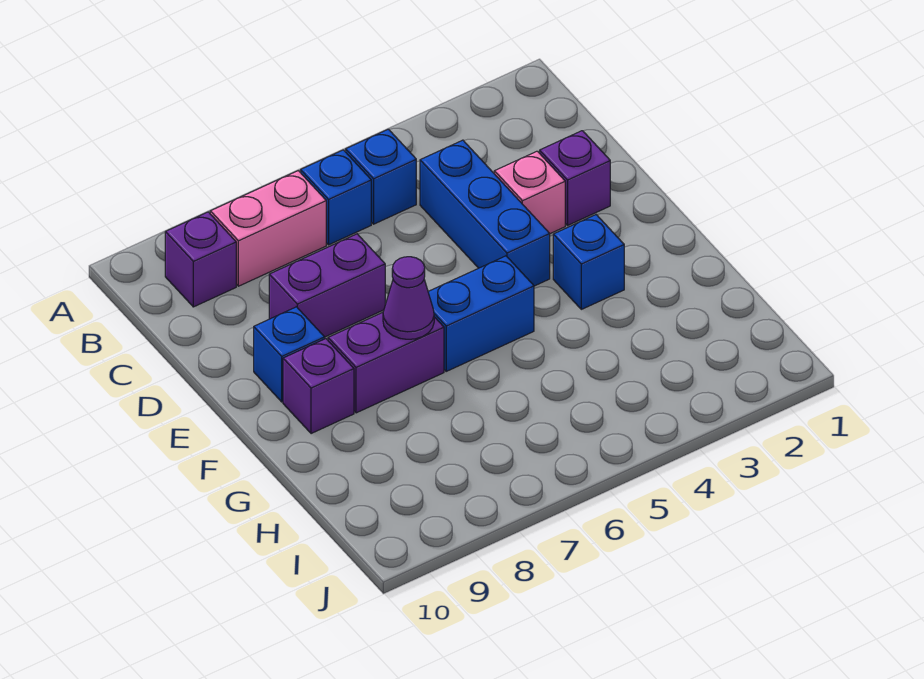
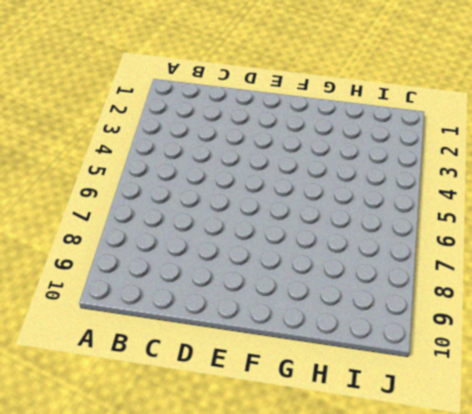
none -> blue brick B5 level 1
none -> blue brick B6 level 1
none -> pink brick B7:B8 level 1

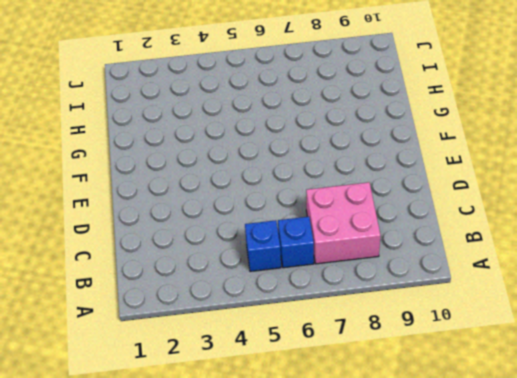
pink brick B7:C8 level 1 -> pink brick B7:B8 level 1
none -> purple brick B9 level 1
none -> blue brick C4:E4 level 1
none -> purple brick D2 level 1

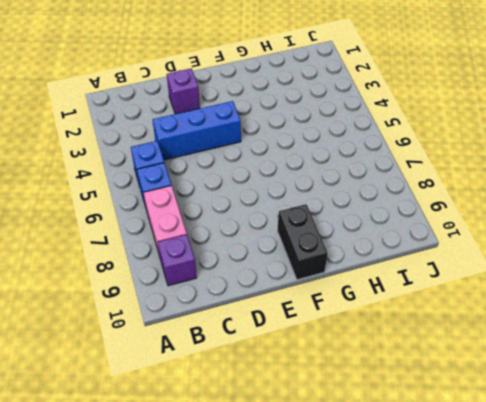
black brick F9:F10 level 1 -> purple brick F9 level 1
none -> pink brick D3 level 1
none -> purple brick D7:D8 level 1
none -> blue brick E9 level 1

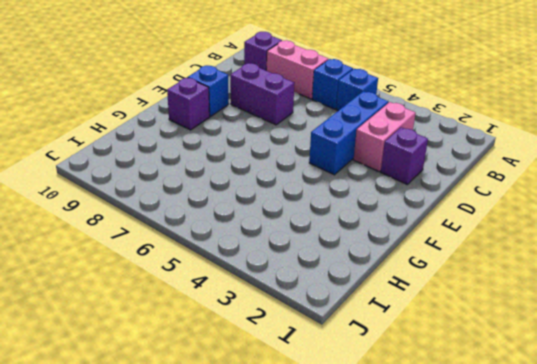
pink brick C3:D3 level 1 -> pink brick D3 level 1
none -> blue brick F3 level 1
none -> blue brick F5:F6 level 1
none -> purple brick F7:F8 level 1

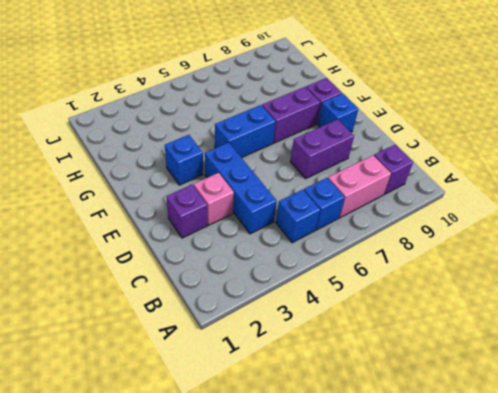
none -> purple cone F7 level 2

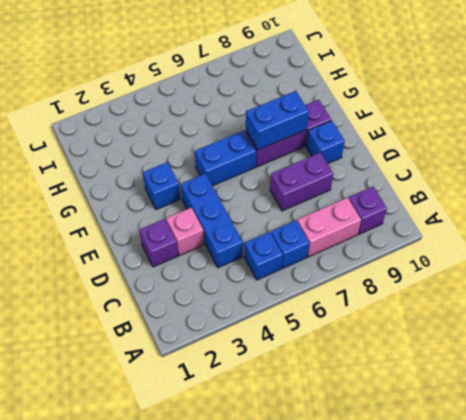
blue brick F7:F8 level 2 -> purple cone F7 level 2

